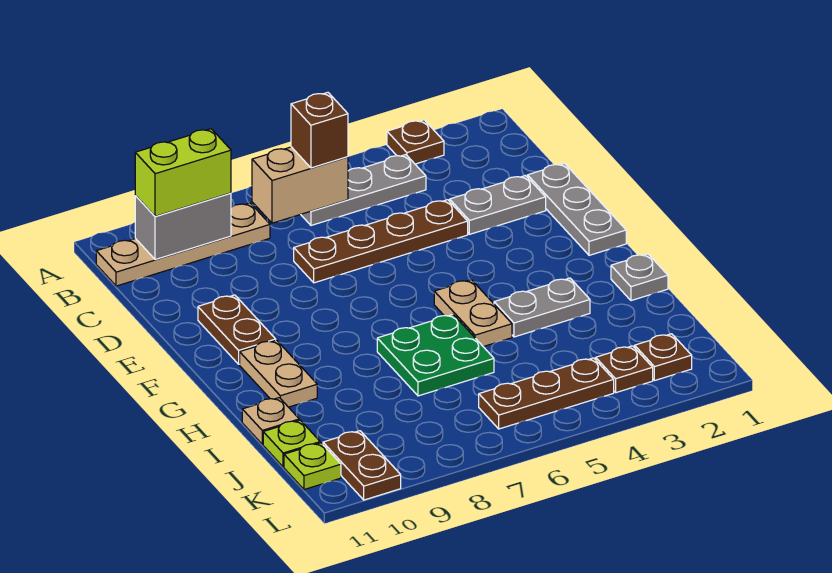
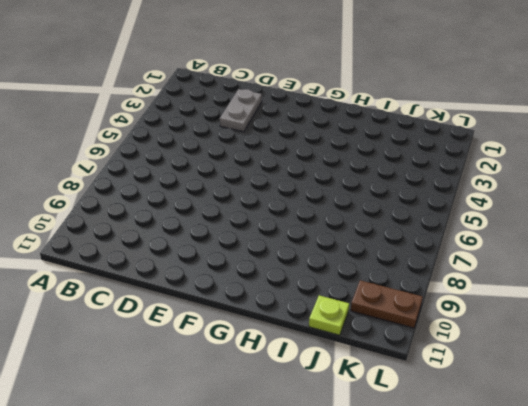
none -> brown plate A3 level 1
none -> grey plate B4:B6 level 1
none -> tan plate B8:B11 level 1

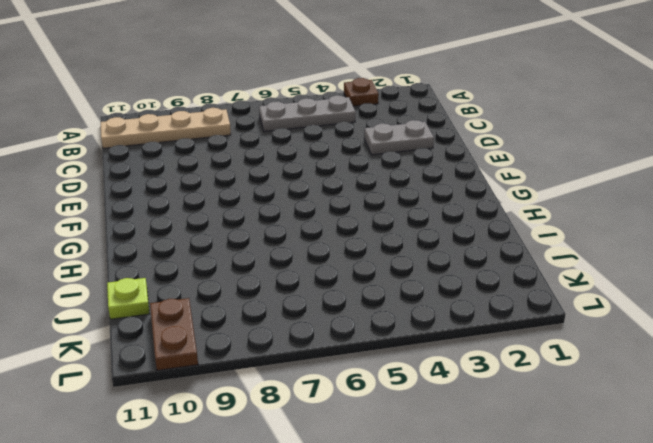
none -> grey plate D1:F1 level 1
none -> brown plate D4:D7 level 1
none -> brown plate E10:F10 level 1

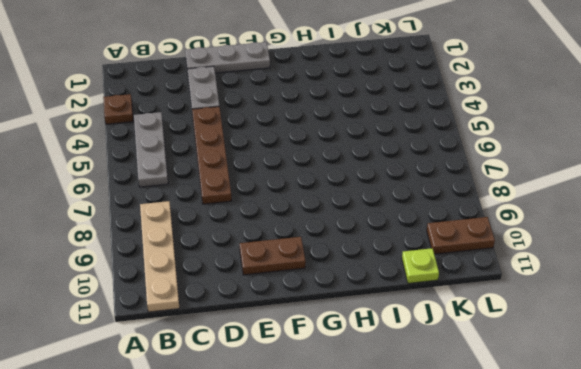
none -> tan plate G5:H5 level 1
none -> tan plate G10:H10 level 1
none -> grey plate H1 level 1

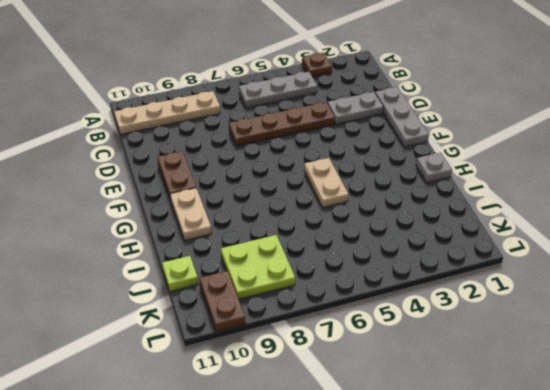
lime plate J8:K9 level 1 -> none
none -> grey plate H3:H4 level 1
none -> green plate H6:I7 level 1
none -> tan plate I11 level 1

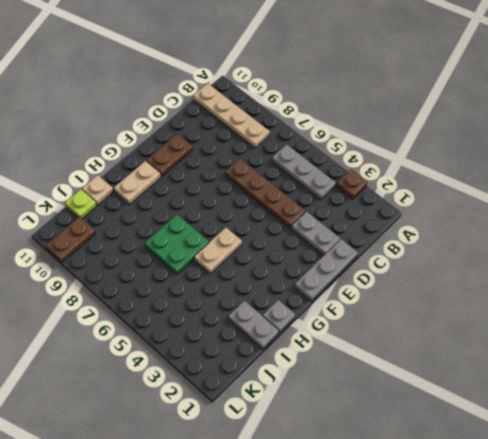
grey plate I1:I2 level 1 -> grey plate H3:H4 level 1
none -> brown plate K2 level 1
none -> brown plate K3 level 1
none -> brown plate K4:K6 level 1

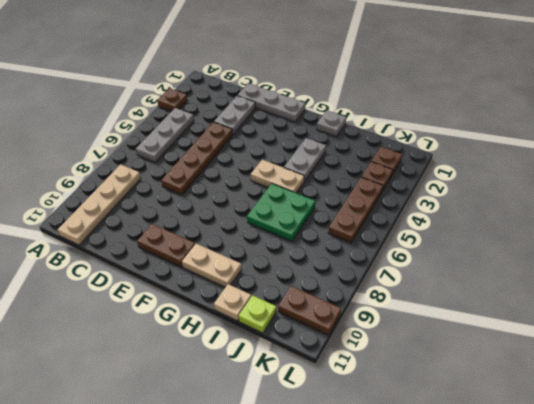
none -> lime plate K11 level 1
none -> tan brick B6:B7 level 2
none -> grey brick B9:B10 level 2

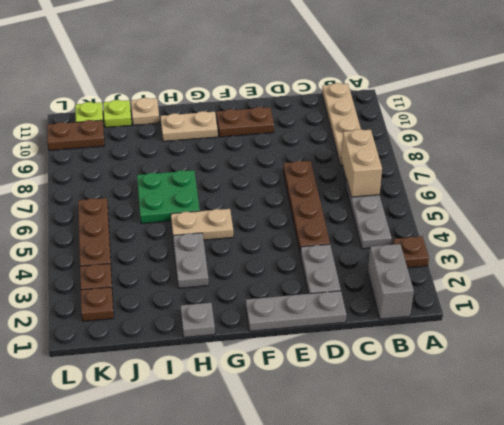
grey brick B1:B2 level 1 -> grey brick B9:B10 level 2
none -> brown brick B6 level 3
none -> lime brick B9:B10 level 3

